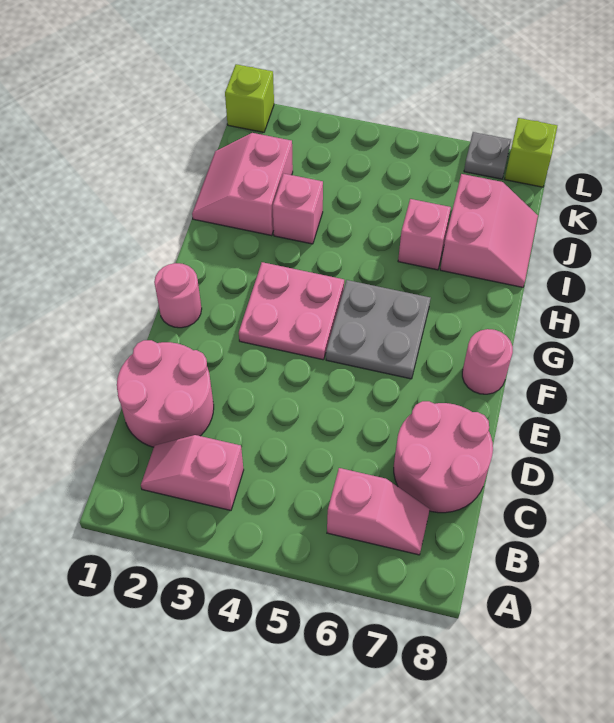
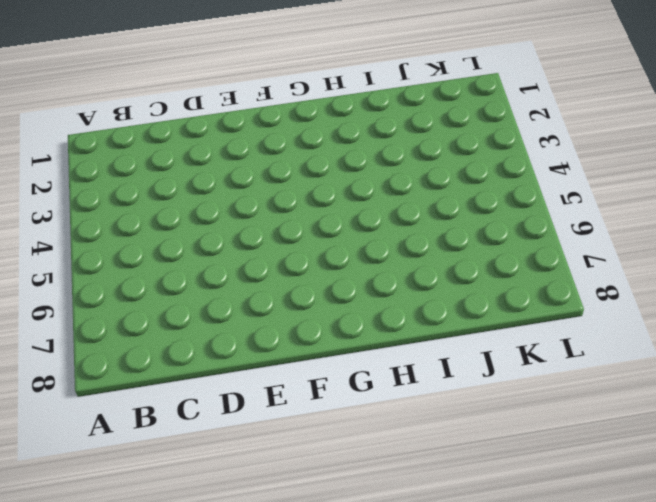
none -> pink slope B2:B3 level 1 top 3
none -> pink slope B6:B7 level 1 top 6
none -> pink round brick C1:D2 level 1

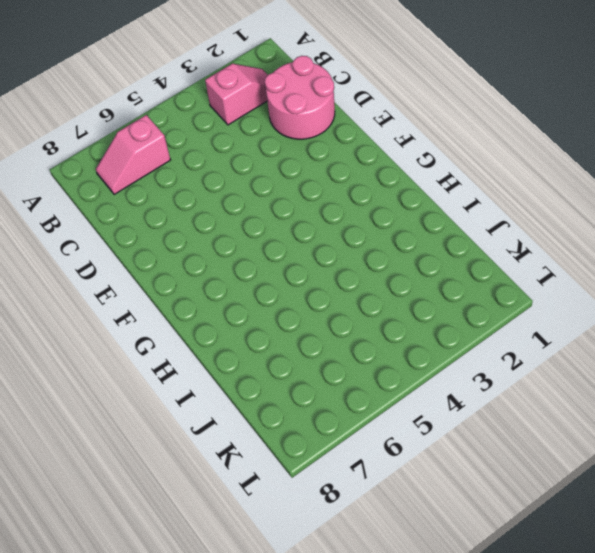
none -> pink round brick C7:D8 level 1
none -> pink round brick F1 level 1
none -> pink plate F3:G4 level 1

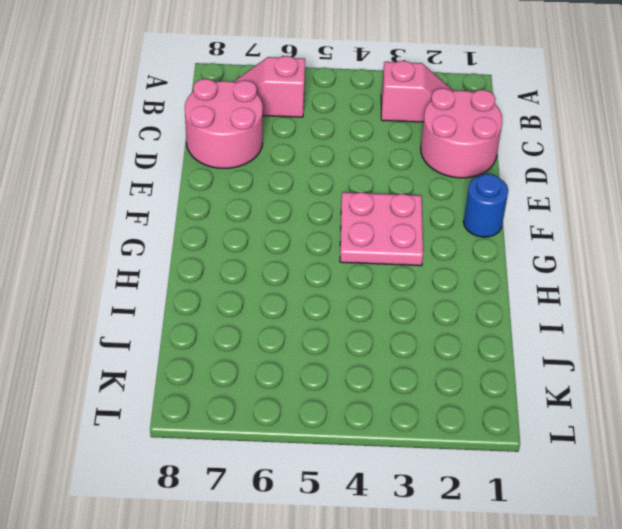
blue round brick F1 level 1 -> pink round brick F1 level 1
none -> grey plate F5:G6 level 1
none -> pink round brick F8 level 1
none -> pink slope I1:J2 level 1 top 2

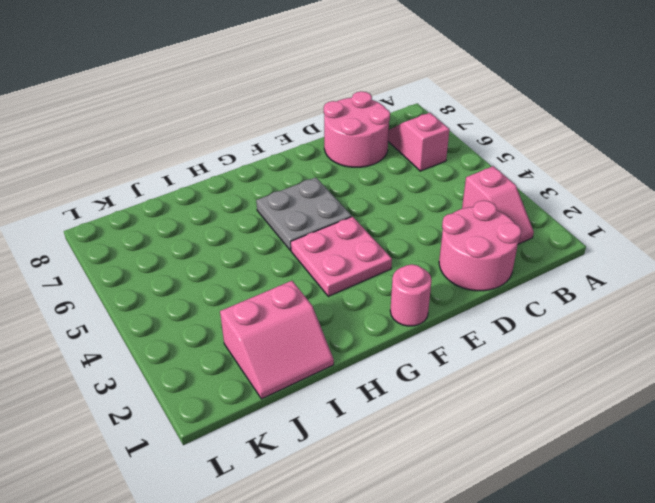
none -> pink round brick F8 level 1
none -> pink brick I3 level 1
none -> pink brick I6 level 1

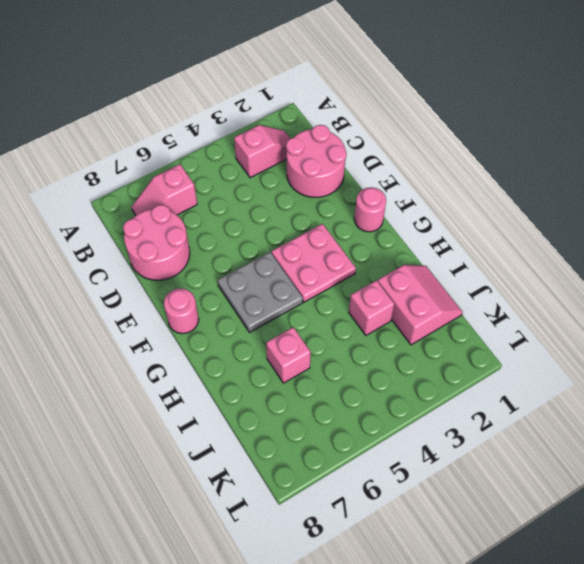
none -> pink slope I7:J8 level 1 top 7
none -> lime brick L1 level 1
none -> grey plate L7 level 1

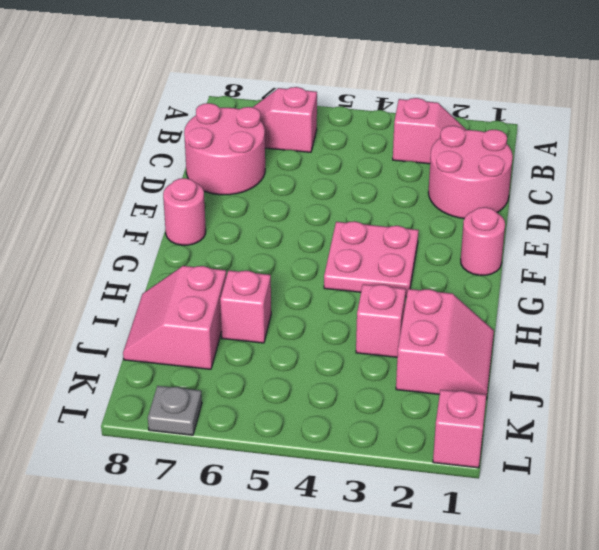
pink brick L1 level 1 -> lime brick L1 level 1
none -> grey plate F5:G6 level 1
none -> lime brick L8 level 1

